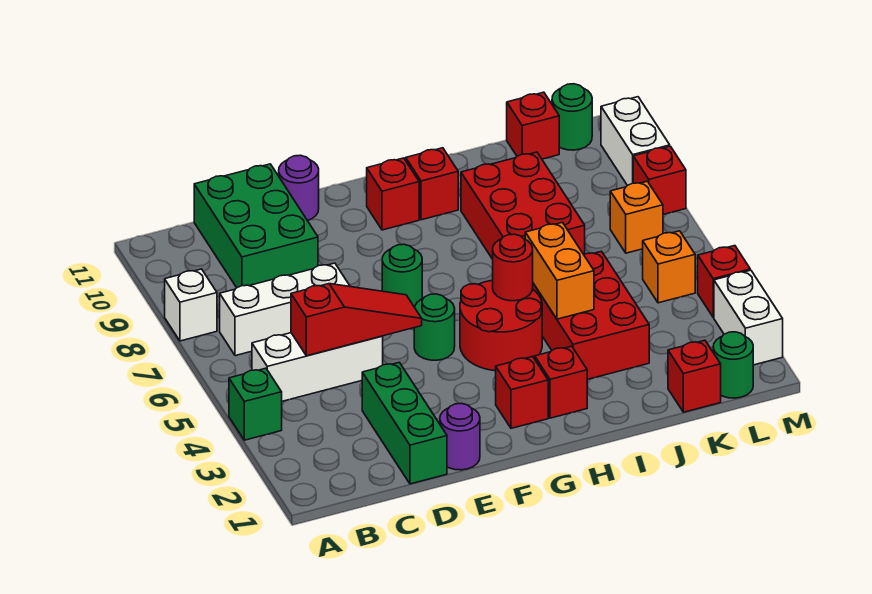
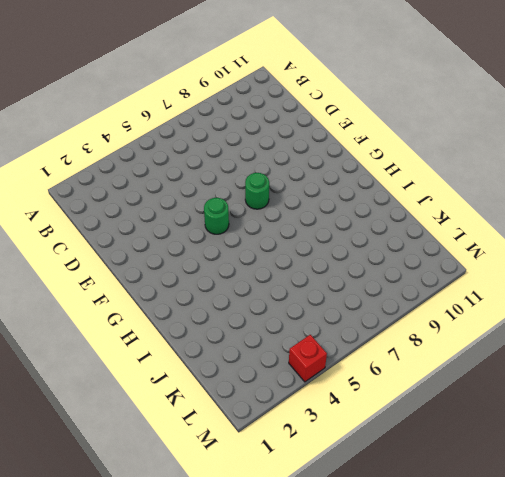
none -> green brick A4 level 1
none -> white brick A8 level 1
none -> white brick B5:D5 level 1
none -> white brick B7:D7 level 1

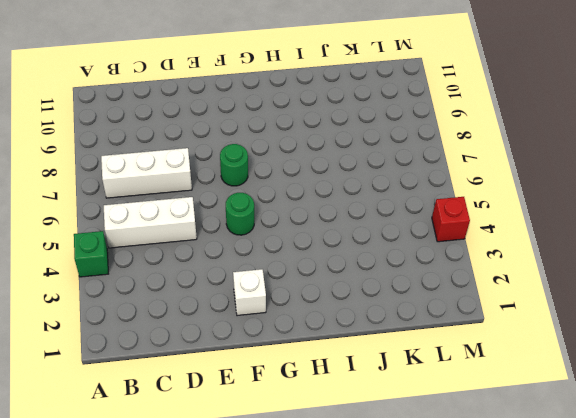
white brick F2 level 1 -> white brick A8 level 1
none -> green brick C9:D11 level 1
none -> green brick D1:D3 level 1
none -> purple round brick E1 level 1
none -> purple round brick E11 level 1

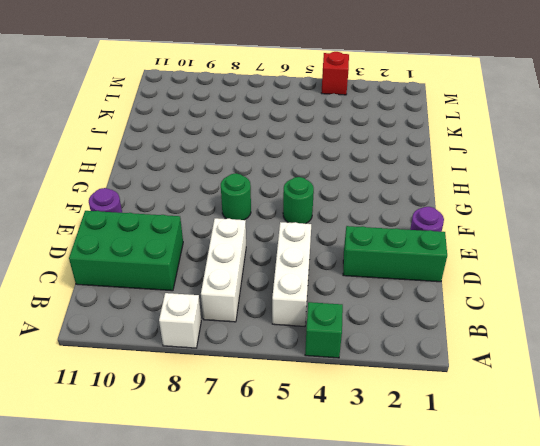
none -> red brick G2 level 1
none -> red round brick G4:H5 level 1
none -> red brick G10 level 1
none -> red brick H2 level 1

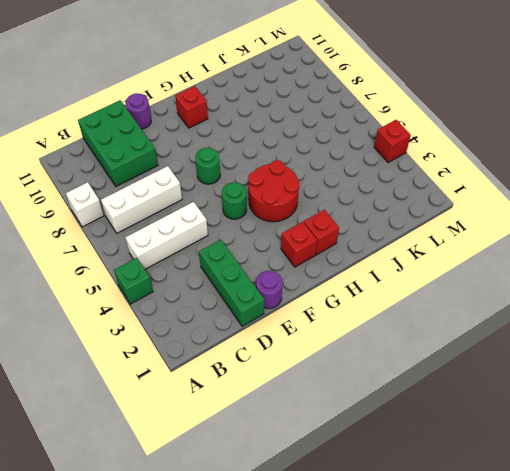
none -> red brick H10 level 1
none -> red brick I3:J5 level 1
none -> red brick I7:J9 level 1
none -> red brick K1 level 1

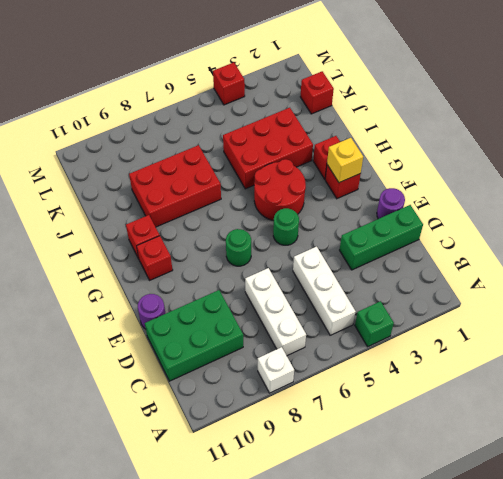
yellow brick G2 level 2 -> none
none -> red brick K11 level 1
none -> green round brick L1 level 1
none -> orange brick L5 level 1
none -> orange brick L7 level 1

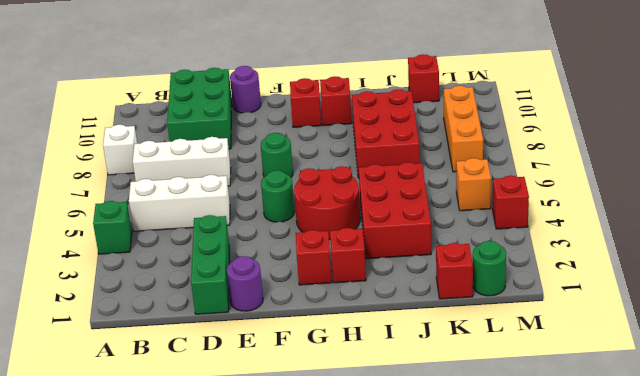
orange brick L7:L9 level 1 -> orange brick L7 level 1
none -> green round brick L11 level 1
none -> white brick M2:M3 level 1
none -> red brick M8 level 1
none -> white brick M9:M10 level 1

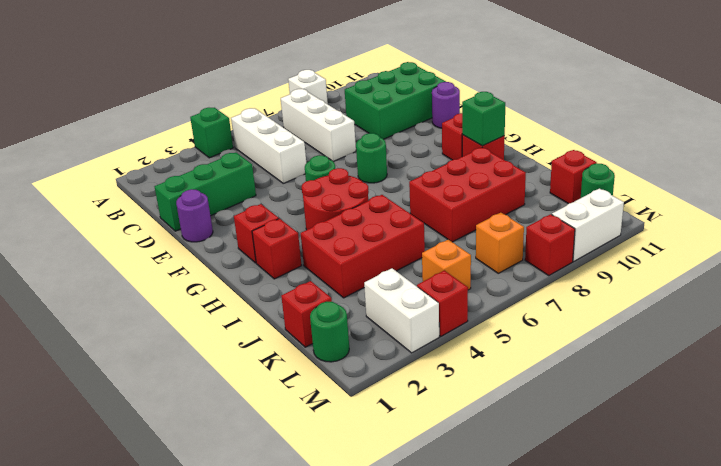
green brick H10 level 2 -> none
white brick L3:M3 level 1 -> white brick M2:M3 level 1
none -> red slope C5:E5 level 2 top C
none -> red round brick H5 level 2
none -> orange brick I4:I5 level 2

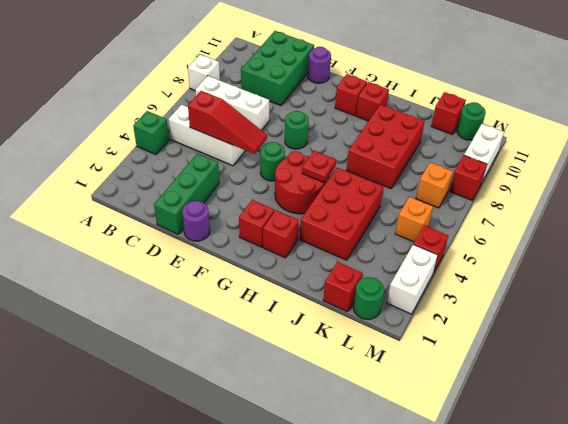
red plate H5 level 2 -> red round brick H5 level 2
none -> orange brick I4:I5 level 2

